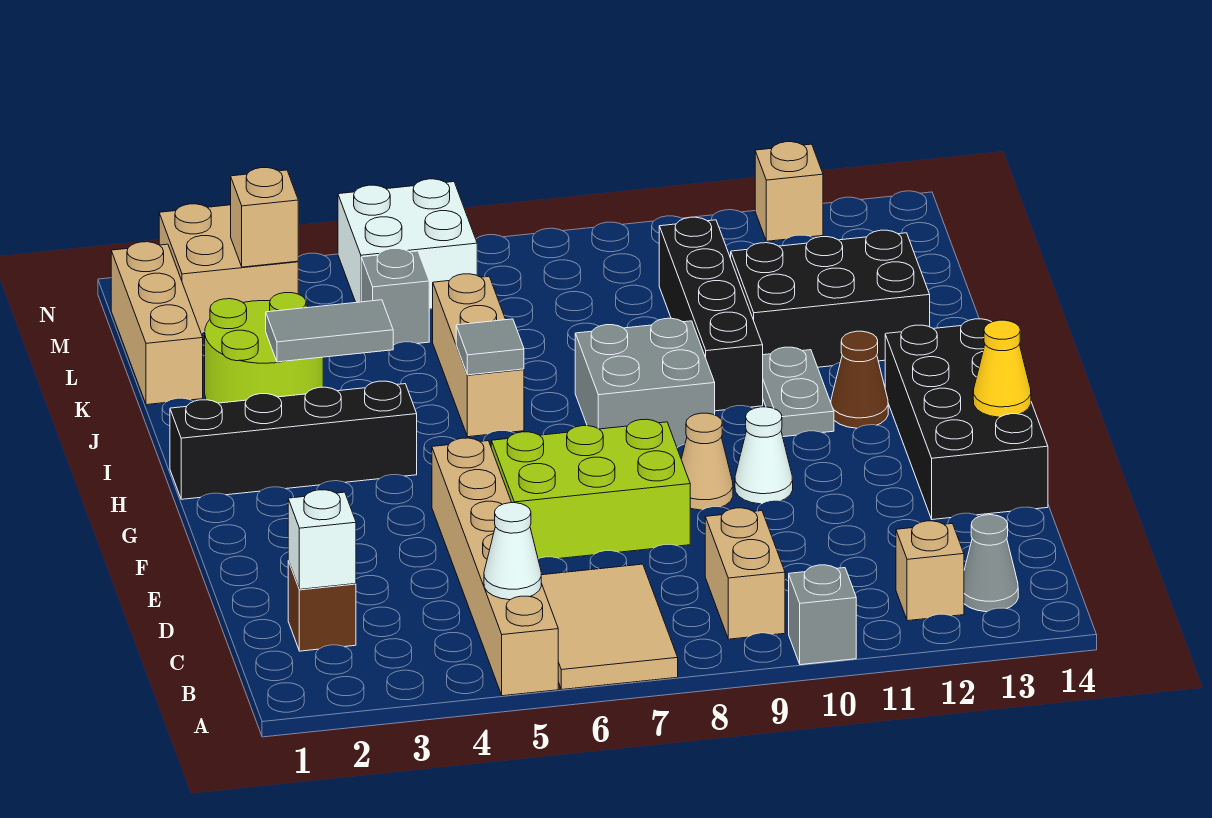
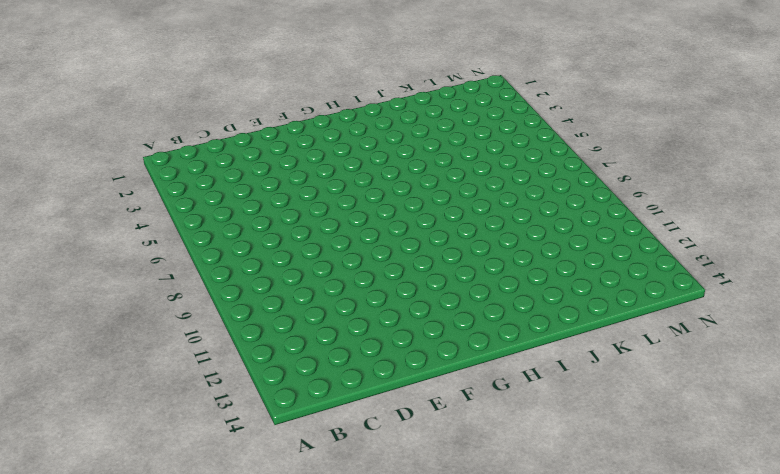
none -> tan brick A5:F5 level 1
none -> tan tile A6:C7 level 1
none -> grey brick A10 level 1
none -> tan brick B9:C9 level 1

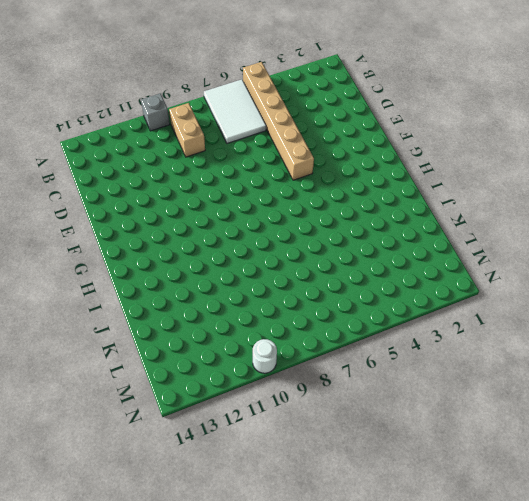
white tile A6:C7 level 1 -> tan tile A6:C7 level 1
white round brick N10 level 1 -> none
none -> tan brick B12 level 1
none -> grey cone B13 level 1
none -> brown brick C2 level 1
none -> lime brick E6:F8 level 1

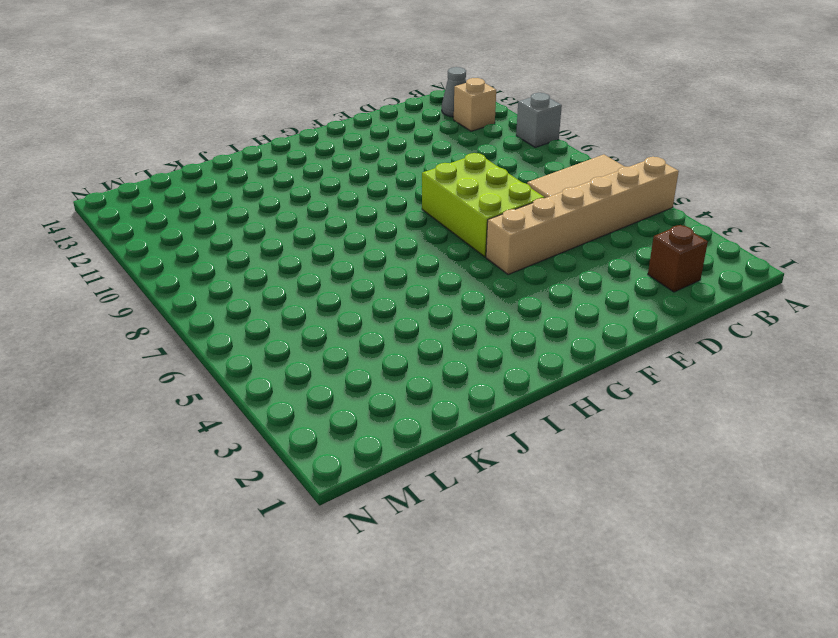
none -> tan brick B9:C9 level 1
none -> black brick E13:H14 level 1
none -> tan cone F9 level 1
none -> white cone F10 level 1

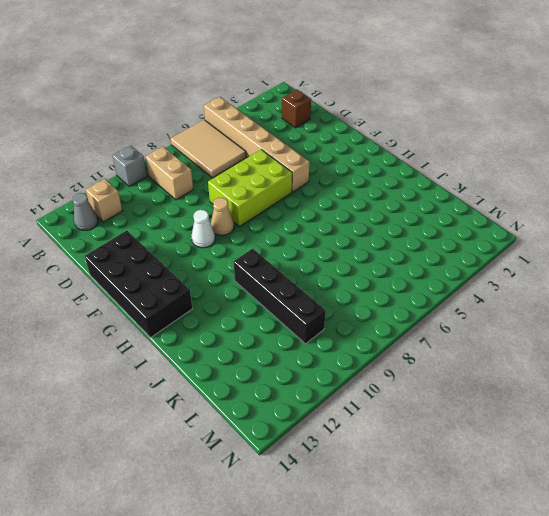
none -> black brick H1:H4 level 1
none -> grey brick H8:I9 level 1
none -> grey plate H11:I11 level 1
none -> brown cone H12 level 1

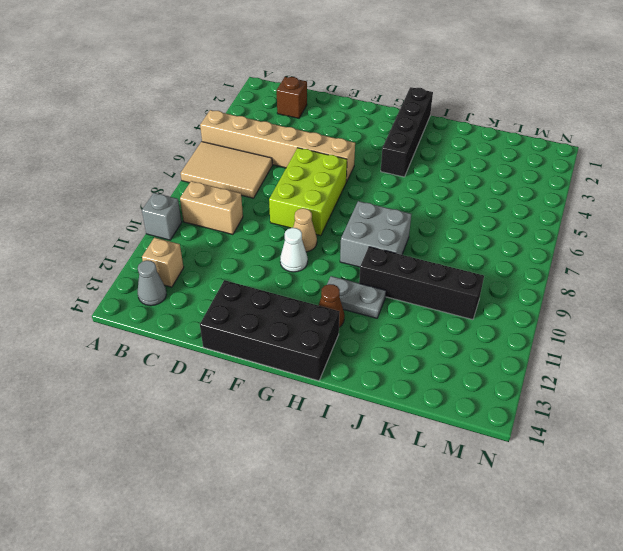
none -> tan brick I6:K6 level 1
none -> lime round brick J2:K3 level 1
none -> black brick J11:K13 level 1
none -> tan brick K1:M1 level 1

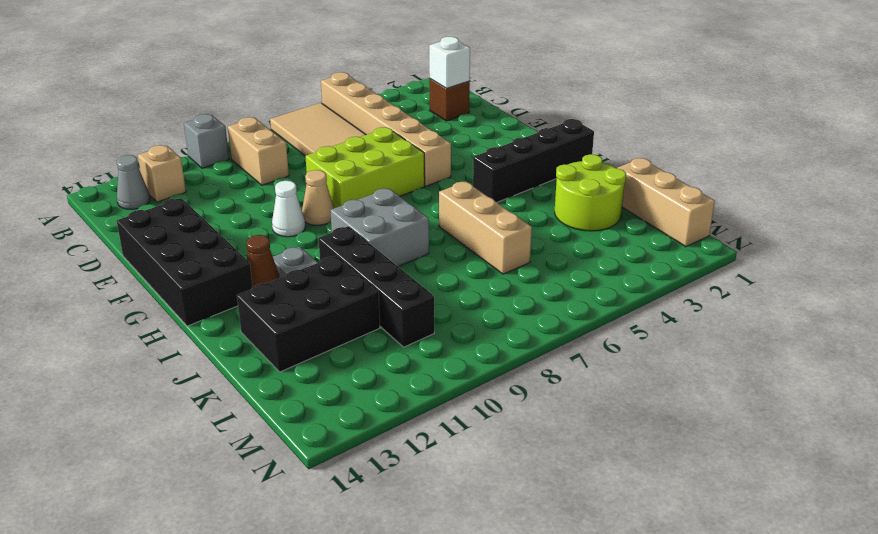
none -> grey brick L5 level 1
none -> tan brick M2:N3 level 1
none -> white brick M5:N6 level 1
none -> tan brick N12 level 1

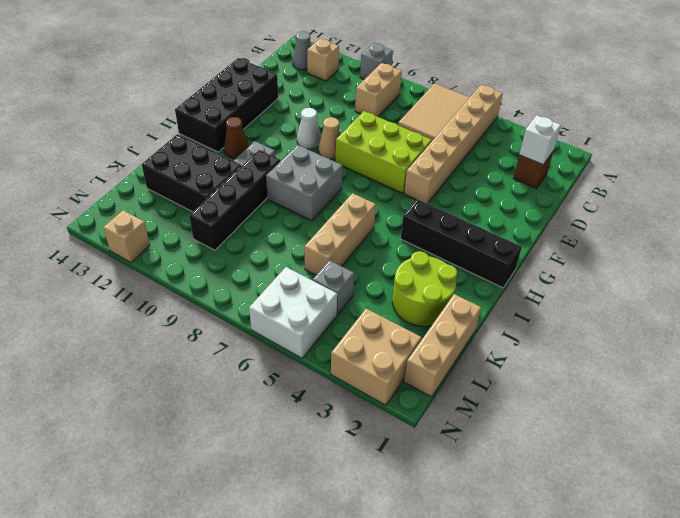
none -> white cone B5 level 2
none -> yellow cone F14 level 2
none -> grey tile I6 level 2
none -> grey tile J3:J4 level 2

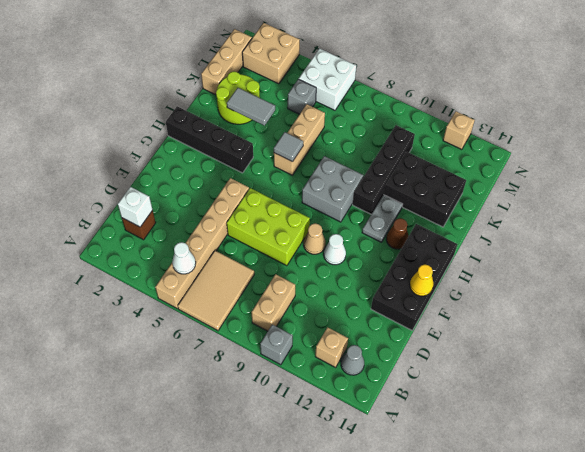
none -> tan brick M3 level 2

